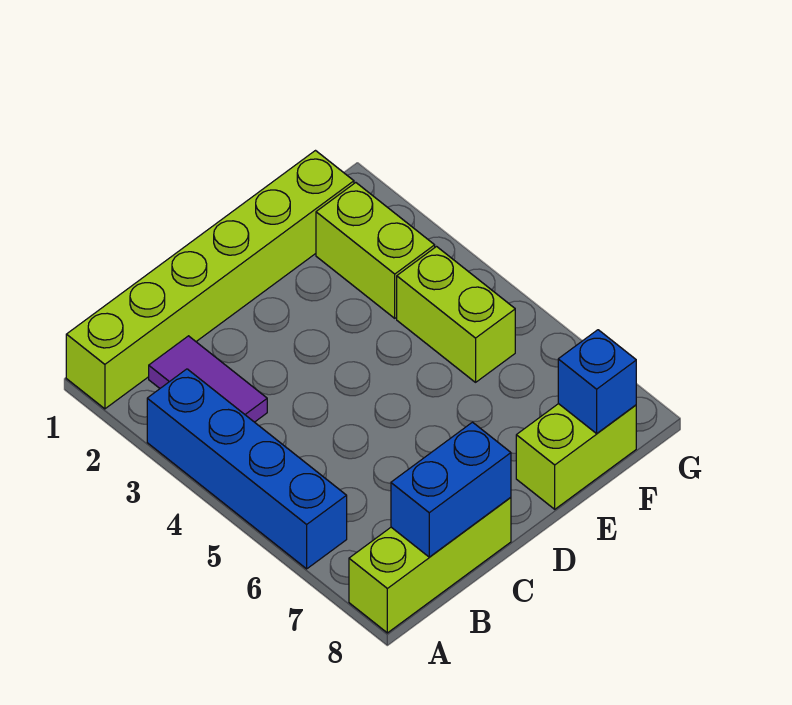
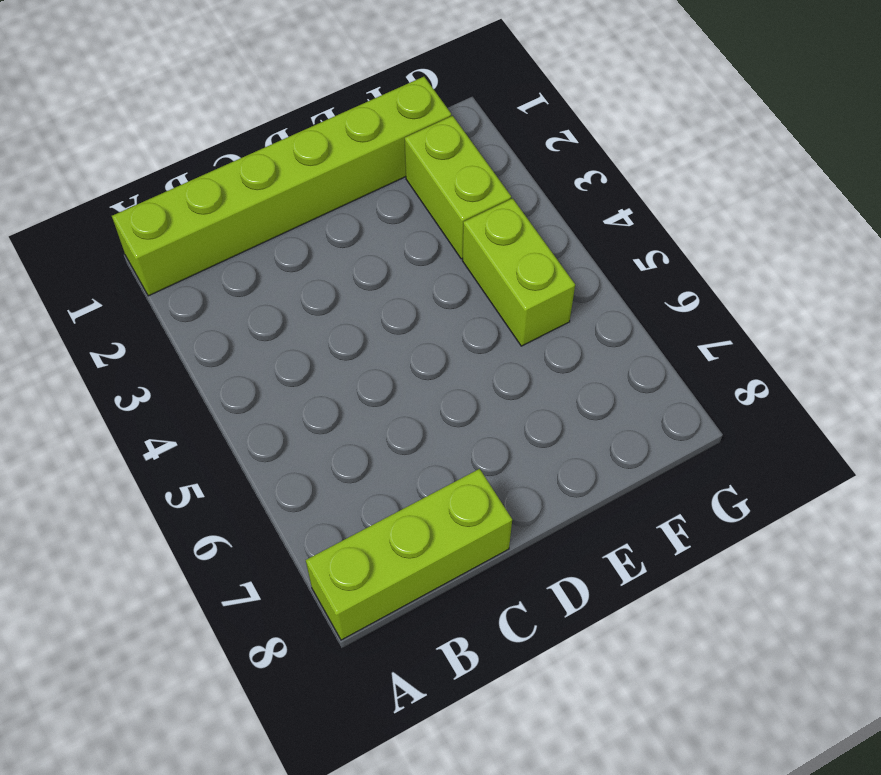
none -> blue brick A3:A6 level 1
none -> purple tile B2:B3 level 1

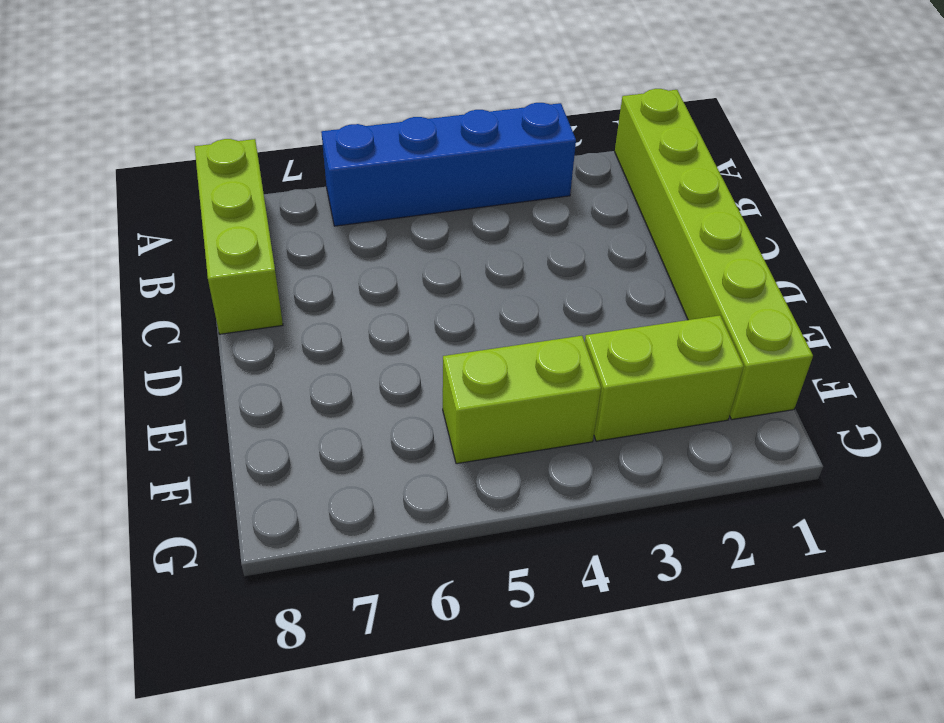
none -> purple tile B2:B3 level 1
none -> lime brick E8:F8 level 1

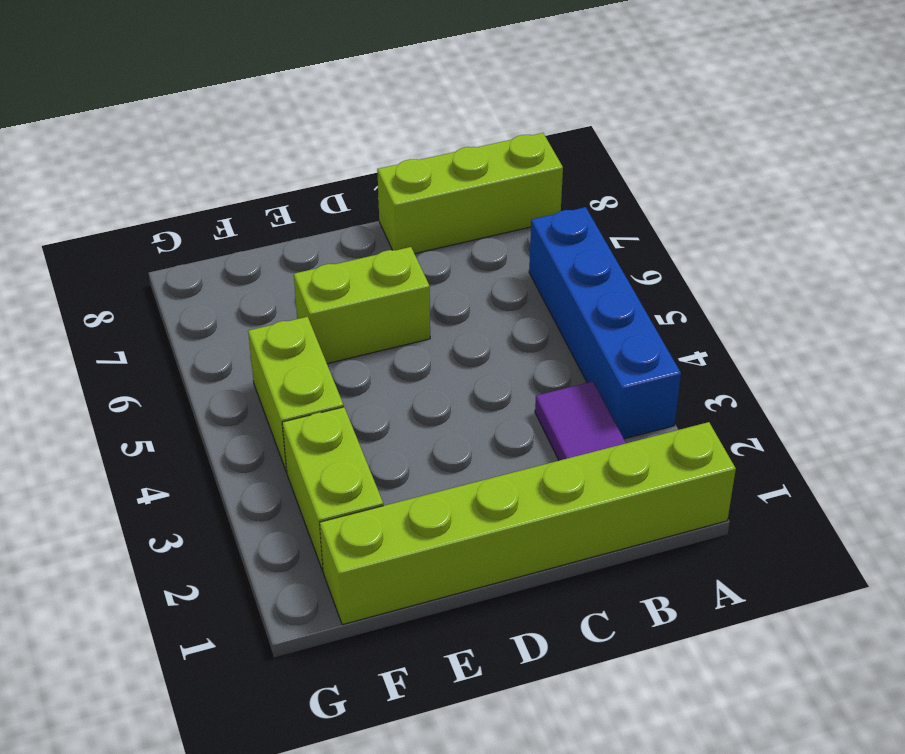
lime brick D6:E6 level 1 -> lime brick E8:F8 level 1
none -> blue brick B8:C8 level 2
none -> blue brick F8 level 2

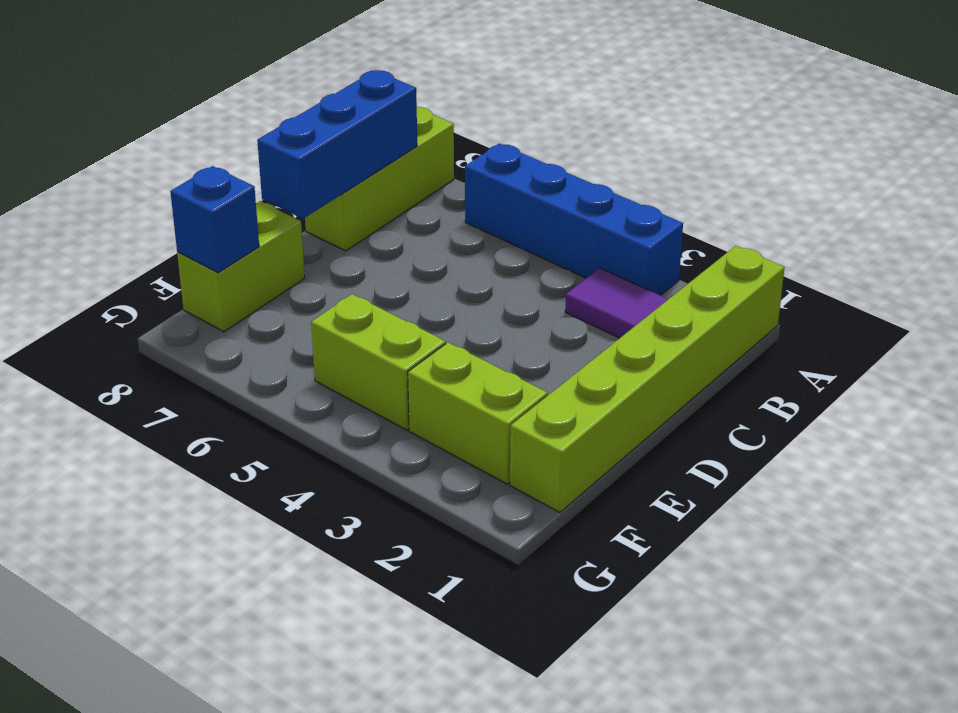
blue brick B8:D8 level 2 -> blue brick B8:C8 level 2

